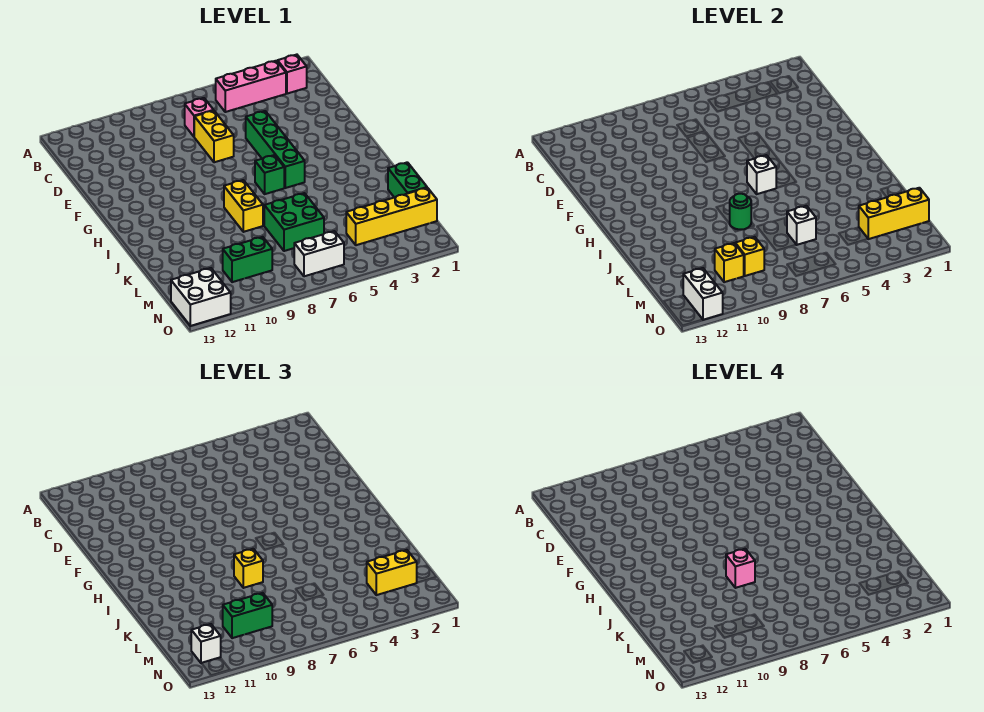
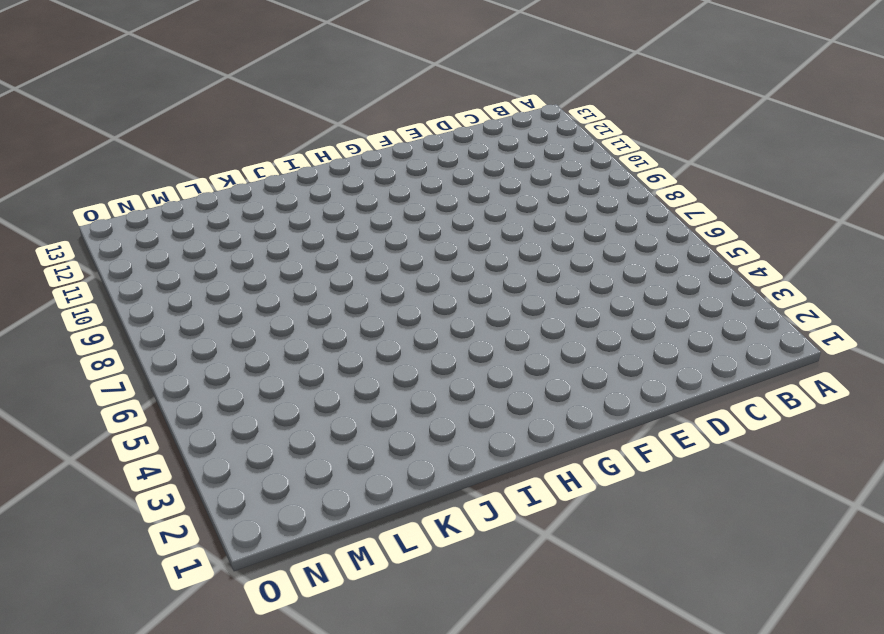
none -> pink brick B2 level 1
none -> pink brick B3:B5 level 1
none -> pink brick C7 level 1

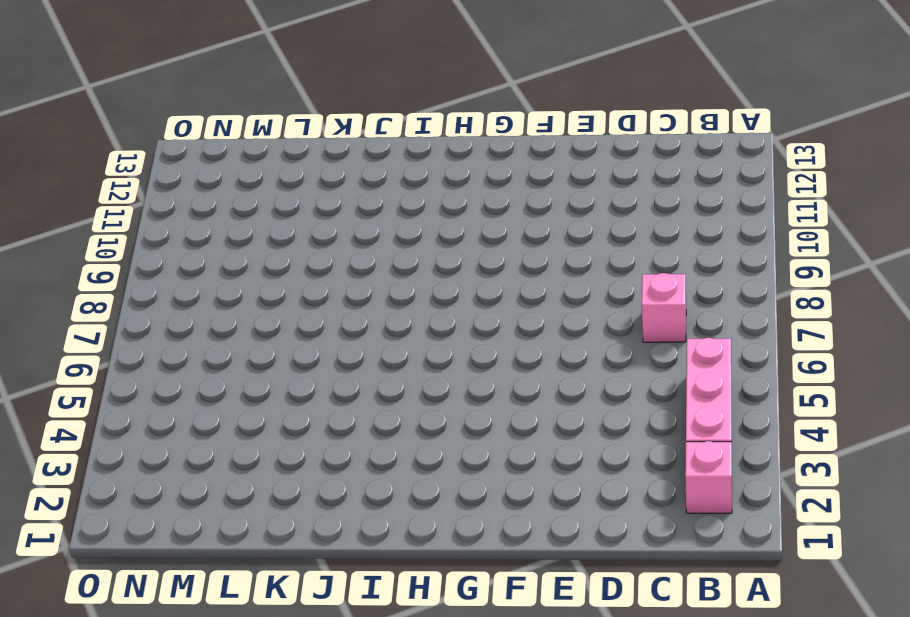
none -> yellow brick D7:E7 level 1
none -> green brick E5:H5 level 1
none -> green brick H6 level 1

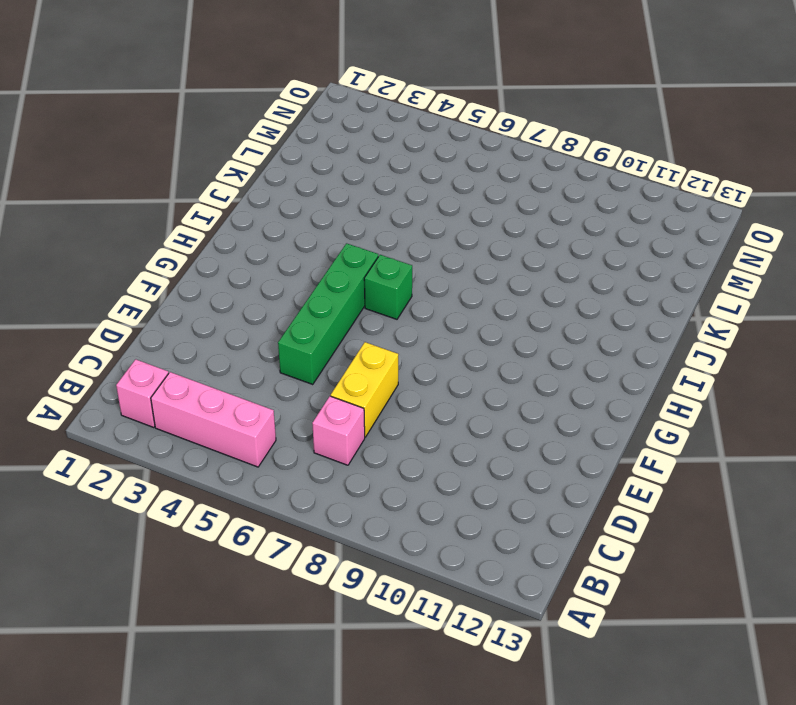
none -> yellow brick I8:J8 level 1
none -> green brick K1:L1 level 1
none -> green brick K6:L7 level 1

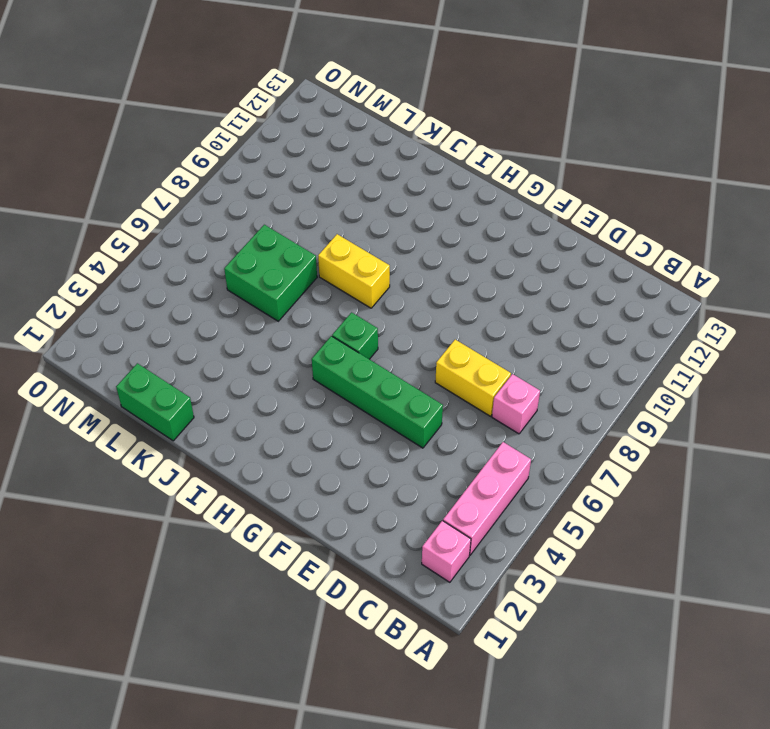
none -> yellow brick M1:M4 level 1
none -> green brick M9:M10 level 1
none -> white brick N6:N7 level 1

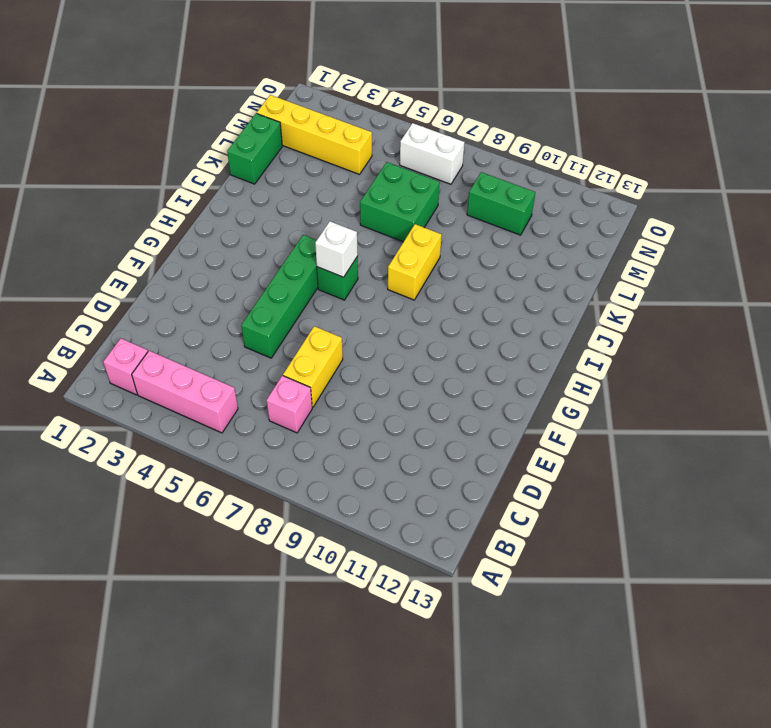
none -> white brick N12:O13 level 1
none -> green round brick J8 level 2
none -> white brick L6 level 2

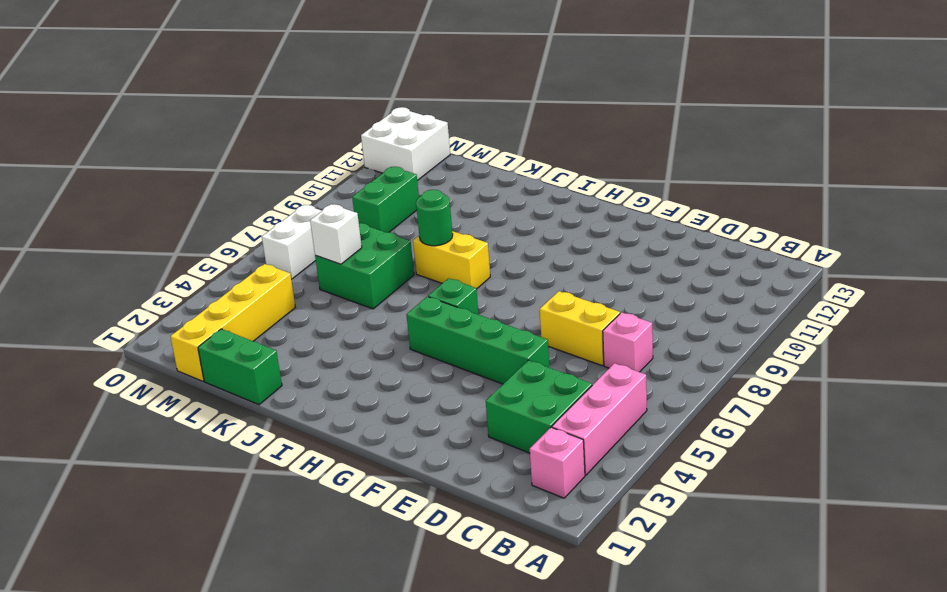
green brick C3:D4 level 1 -> none
none -> white brick H6 level 2
none -> yellow brick M1:M3 level 2
none -> yellow brick M9 level 2

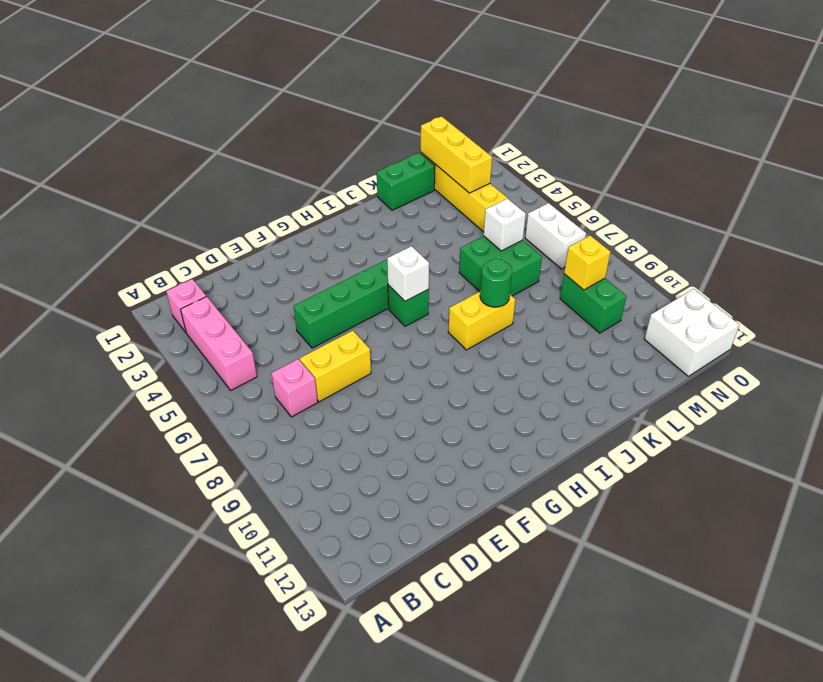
none -> yellow brick M10 level 2
none -> white brick N12:O12 level 2
none -> yellow brick J8 level 3

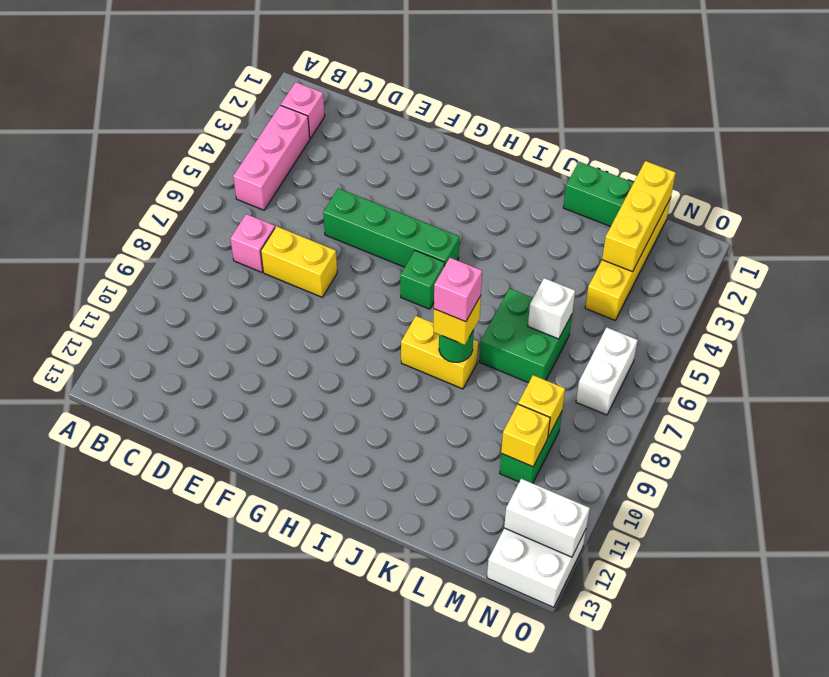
none -> white brick H6 level 2
none -> yellow brick M2:M3 level 3
none -> green brick M9:M10 level 3

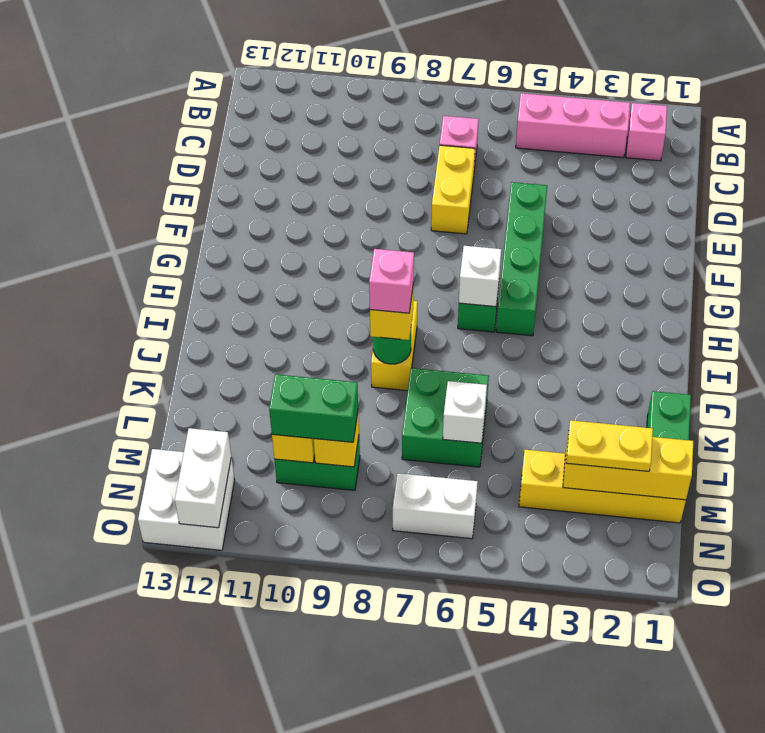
yellow plate M2:M3 level 3 -> yellow brick M2:M3 level 3
none -> white brick N12 level 3

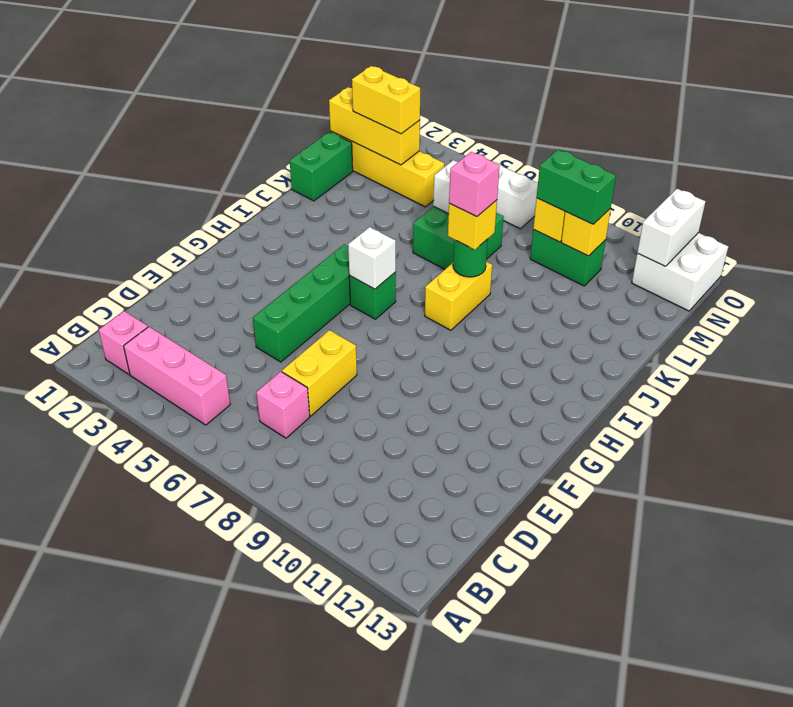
none -> white brick N12 level 3

